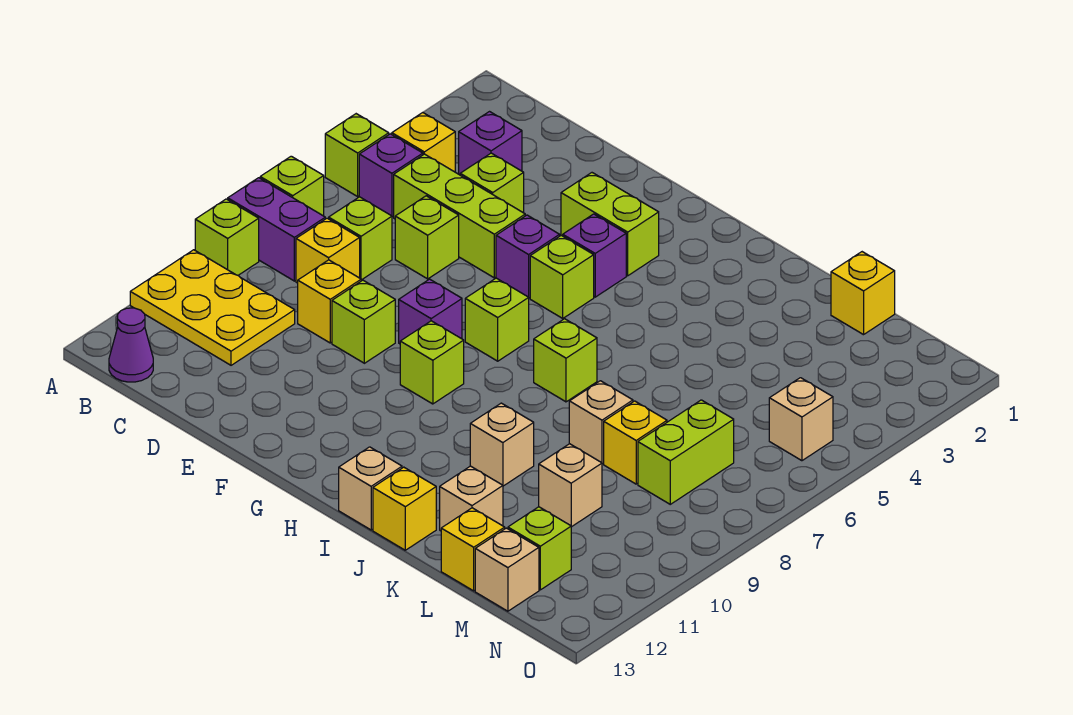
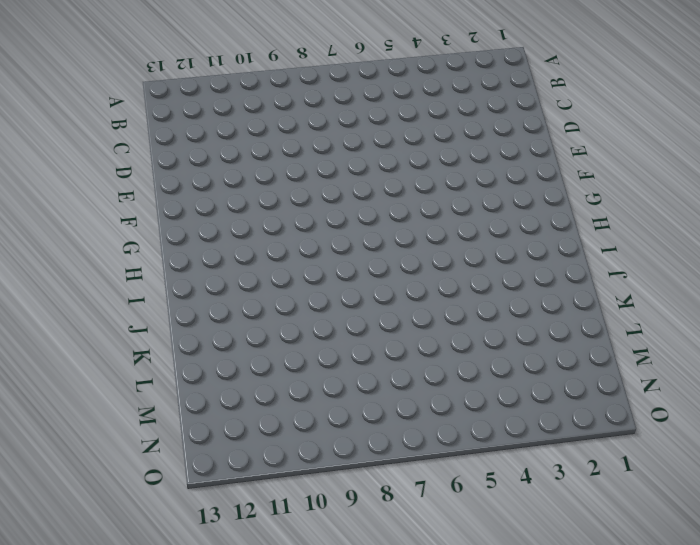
none -> lime brick A5 level 1
none -> lime brick A7 level 1
none -> purple brick A8:B8 level 1
none -> lime brick A9 level 1

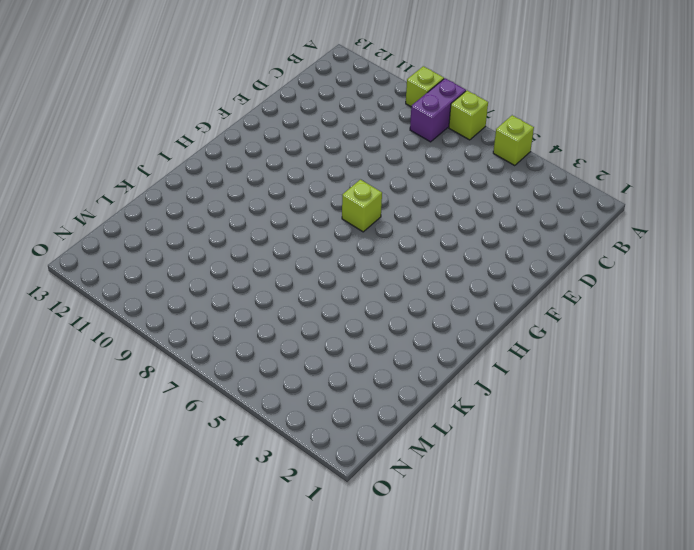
none -> yellow plate A10:C11 level 1
none -> yellow brick B4 level 1
none -> purple brick B5 level 1
none -> purple cone B13 level 1

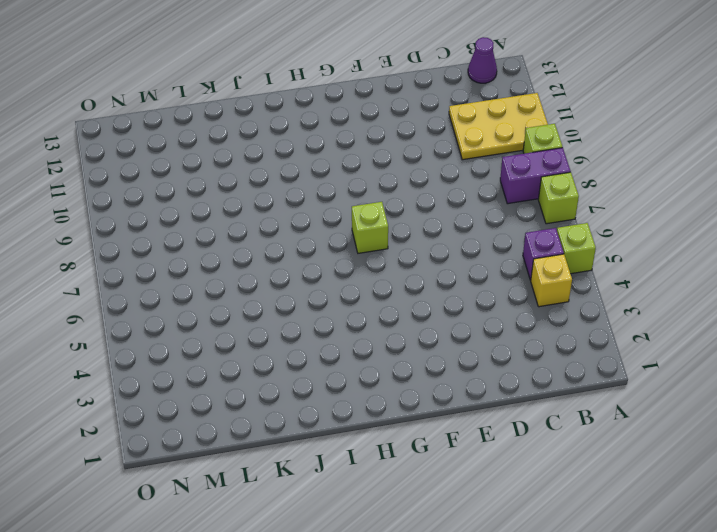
none -> purple brick C3 level 1
none -> lime brick C5:E5 level 1
none -> lime brick C7 level 1
none -> yellow brick C8 level 1

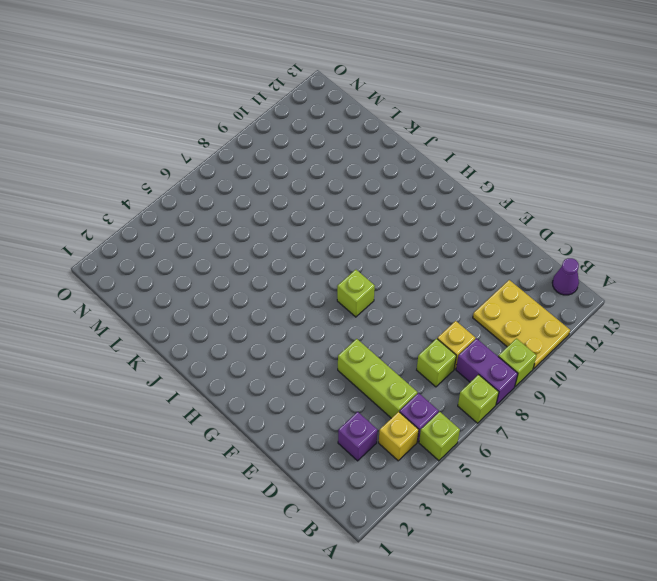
none -> lime brick D4 level 1
none -> lime brick D6 level 1
none -> yellow brick D9 level 1
none -> lime brick E9 level 1

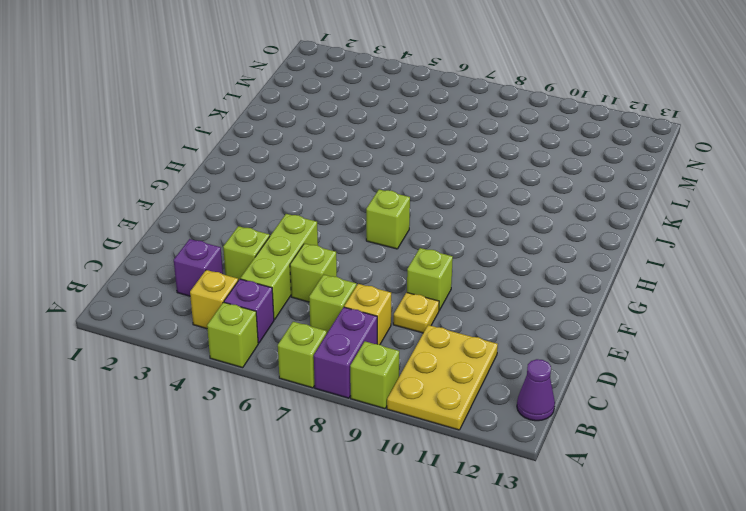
yellow plate D9 level 1 -> yellow brick D9 level 1
none -> lime brick F3:G3 level 1
none -> purple brick F5 level 1
none -> purple brick F8 level 1
none -> purple brick G4 level 1

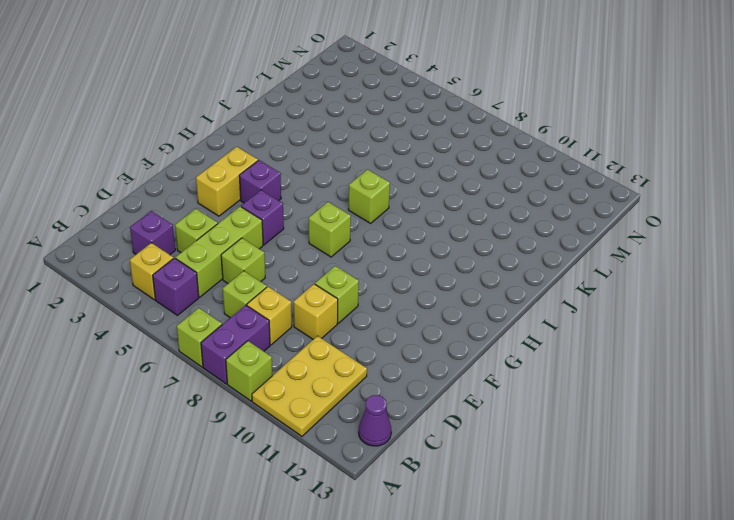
yellow brick F3:G3 level 1 -> lime brick F3:G3 level 1
none -> lime brick A5 level 1
none -> purple brick F8 level 1
none -> lime brick G5 level 1
none -> lime brick G9 level 1

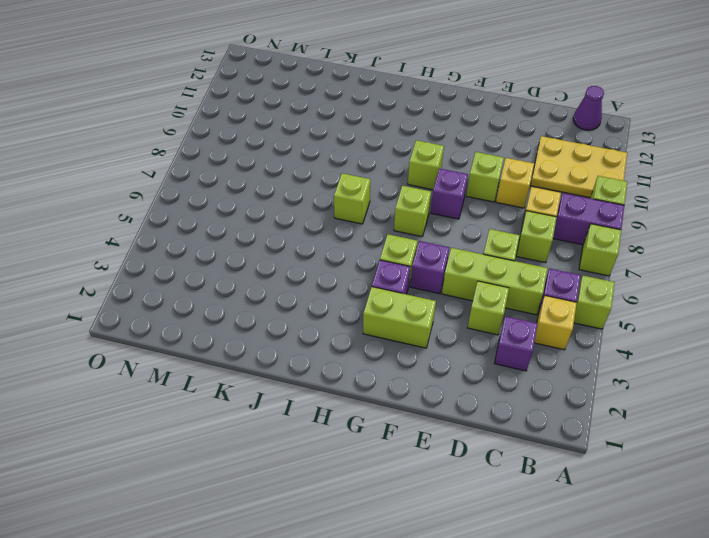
none -> tan brick I13 level 1
none -> tan brick J10 level 1
none -> yellow brick J13 level 1
none -> tan brick K8 level 1

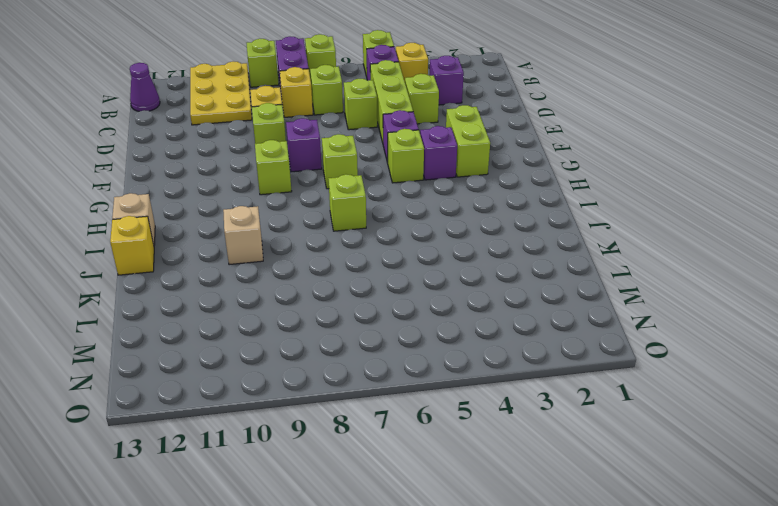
none -> tan brick K8 level 1
none -> tan brick K12 level 1
none -> yellow brick L1 level 1
none -> yellow brick L8 level 1

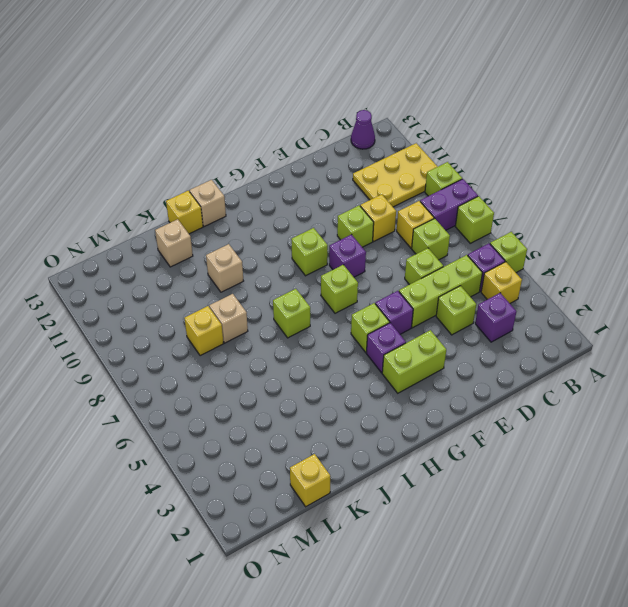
none -> tan brick L10 level 1
none -> yellow brick L13 level 1
none -> lime brick M7:M8 level 1
none -> lime brick M12 level 1

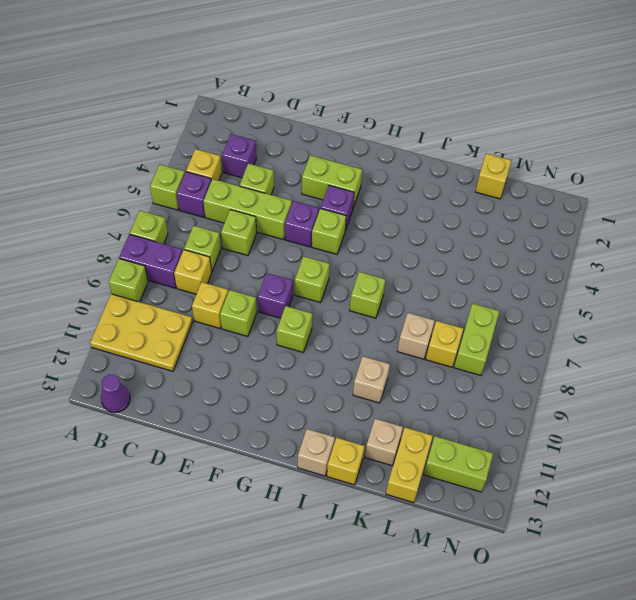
yellow brick L12:L13 level 1 -> yellow brick L13 level 1
lime brick M12:N12 level 1 -> lime brick M12 level 1
none -> tan brick L10 level 1
none -> tan brick M13 level 1
none -> tan brick N5 level 1

